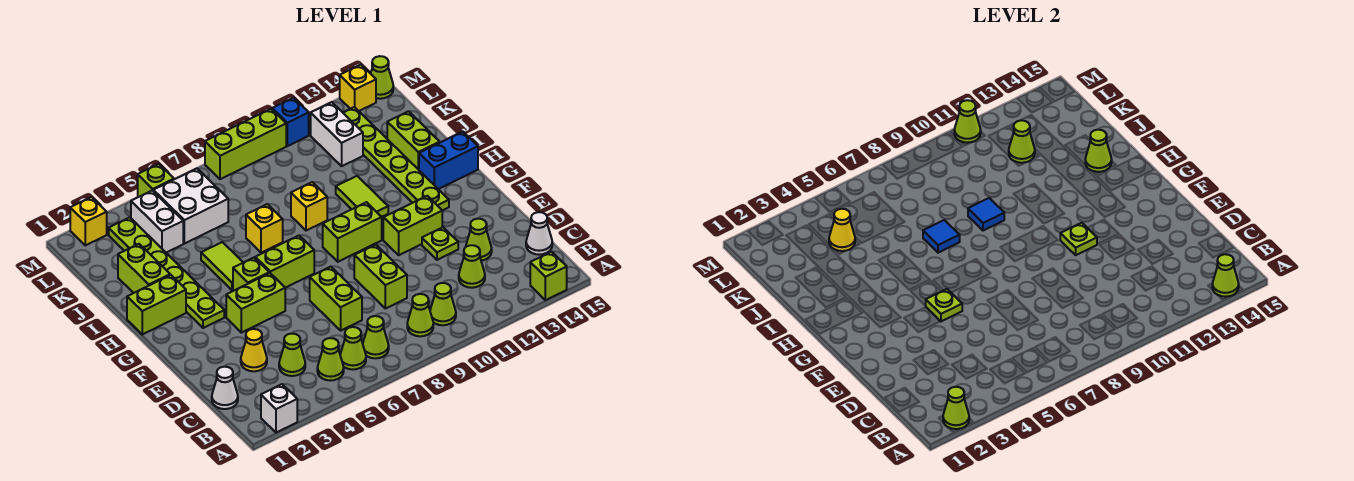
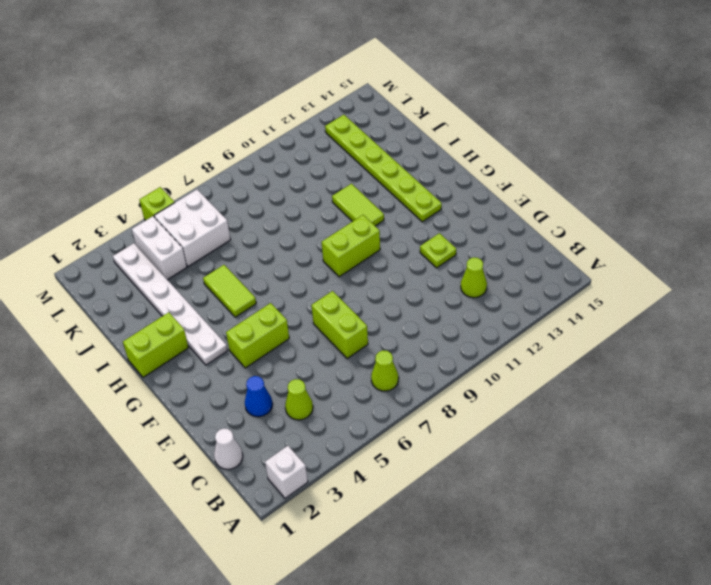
blue cone D3 level 1 -> yellow cone D3 level 1
white plate G3:L3 level 1 -> lime plate G3:L3 level 1
none -> lime brick A14 level 1
none -> lime cone B5 level 1
none -> lime cone B6 level 1
none -> lime cone B9 level 1

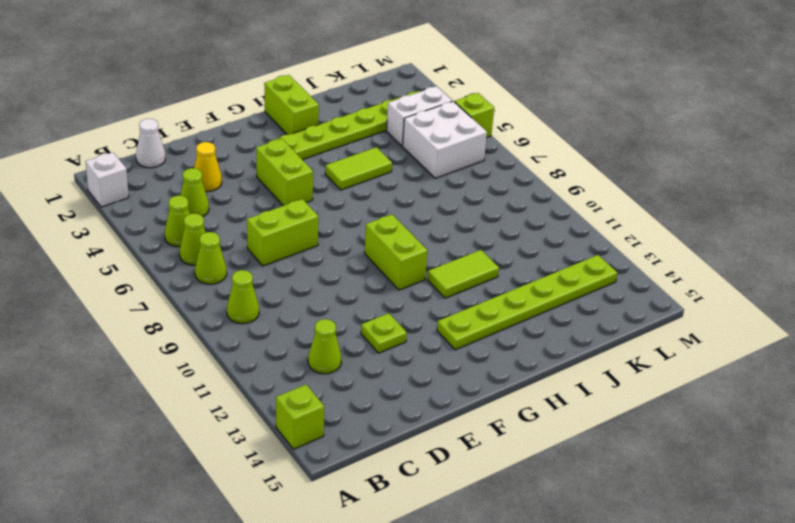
none -> lime cone B10 level 1
none -> white cone C15 level 1
none -> lime brick D9:E9 level 1
none -> lime cone D13 level 1

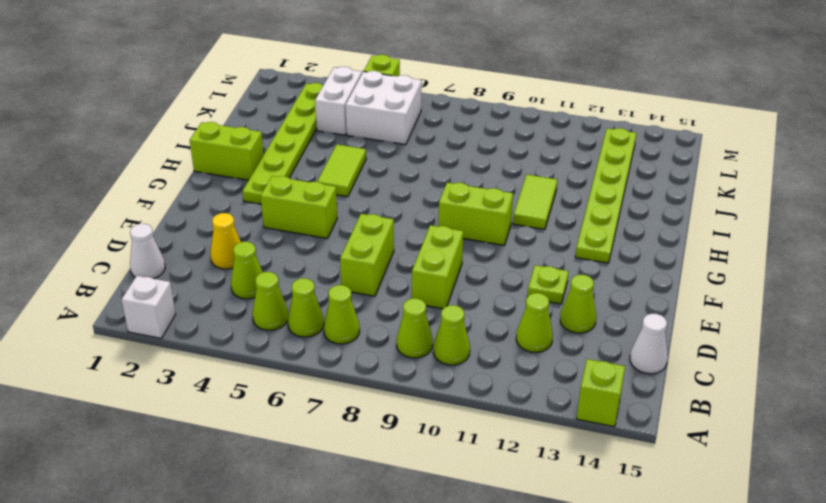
none -> lime brick F11:F12 level 1
none -> lime brick G5 level 1
none -> lime brick G6:G7 level 1
none -> blue brick H14:H15 level 1

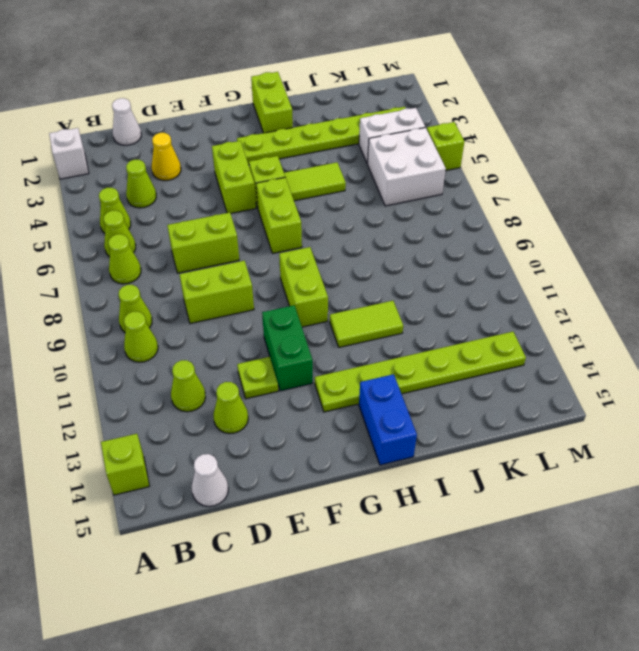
green brick F11:F12 level 1 -> lime brick F11:F12 level 1
none -> lime brick I2:J2 level 1
none -> yellow brick I7 level 1
none -> yellow brick I9 level 1
none -> lime brick I14:J14 level 1

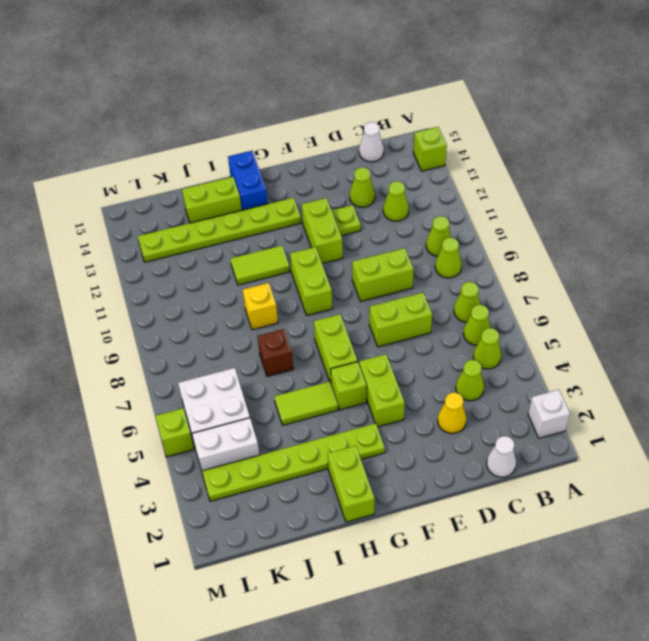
brown brick I7 level 1 -> yellow brick I7 level 1
none -> lime brick I2:J2 level 1
none -> white brick K12:L12 level 1
none -> yellow brick M2 level 1
none -> lime brick M8:M10 level 1

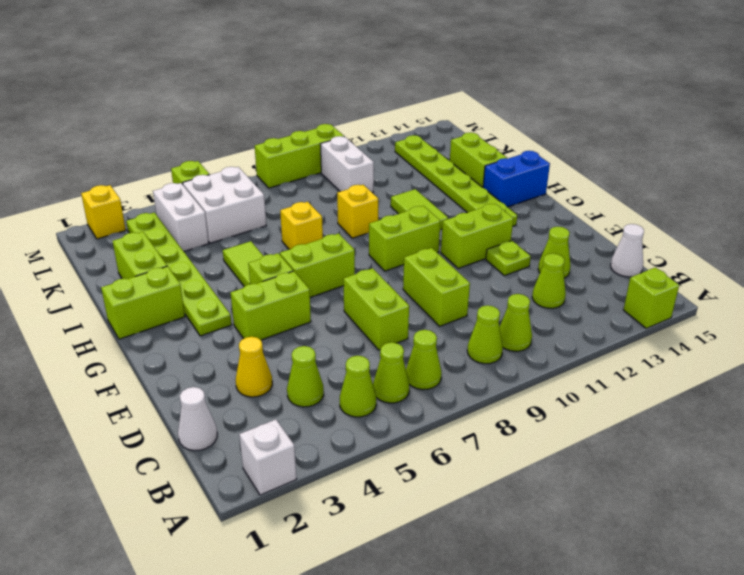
white brick K10:L10 level 1 -> white brick K12:L12 level 1
none -> blue brick M11 level 1
none -> yellow brick M14 level 1
none -> lime cone M15 level 1
none -> lime cone A2 level 2

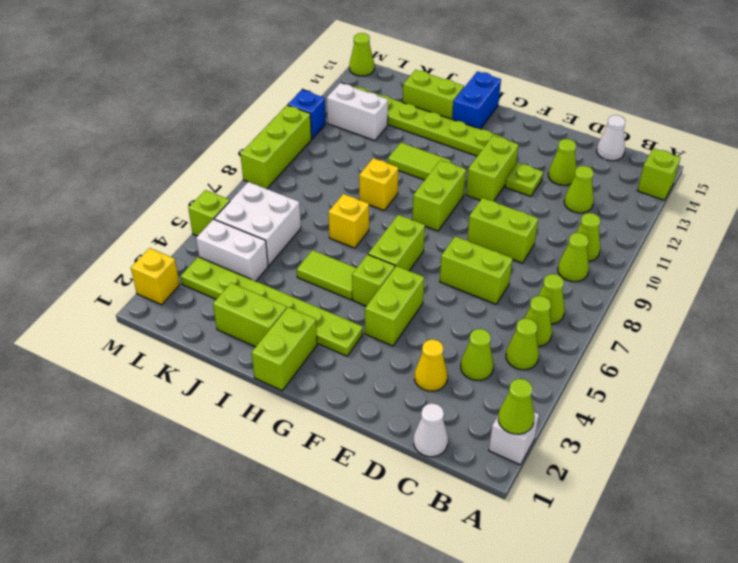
none -> yellow brick M14 level 1
none -> lime cone A14 level 2
none -> lime plate F5 level 2
none -> lime plate F11 level 2

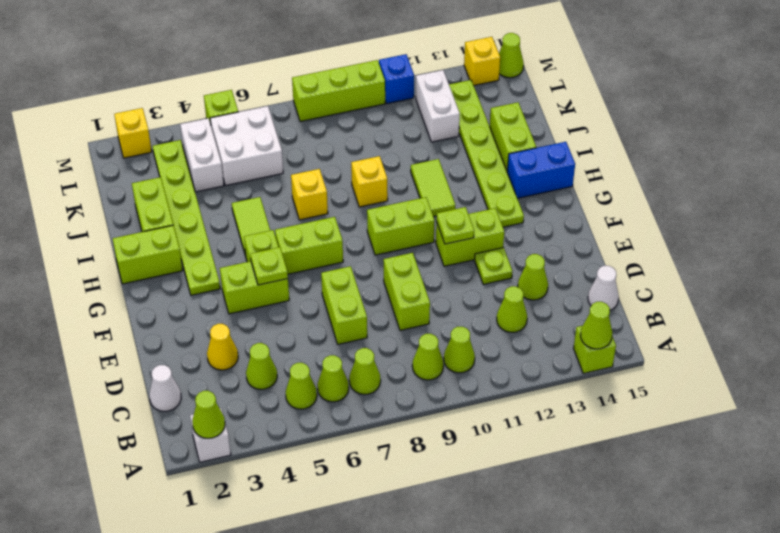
none -> blue tile I7 level 2
none -> blue tile I9 level 2
none -> lime cone I14 level 2
none -> yellow cone K4 level 2

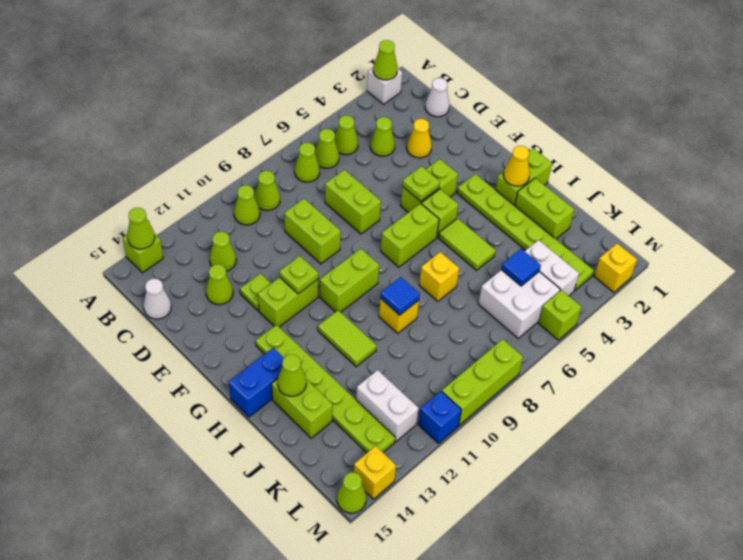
yellow cone H2 level 2 -> yellow cone K4 level 2
blue tile K5 level 2 -> blue tile I7 level 2
none -> lime cone K12 level 2
none -> lime cone M11 level 2

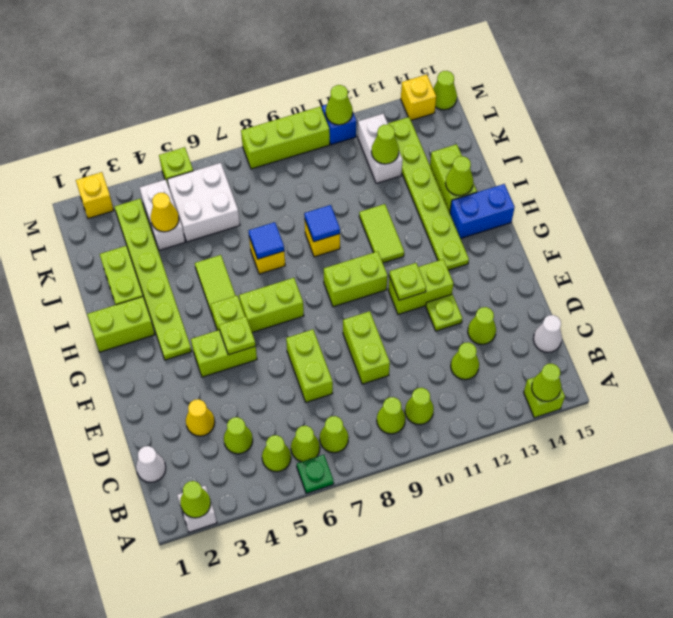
green plate A6 level 1 -> none

